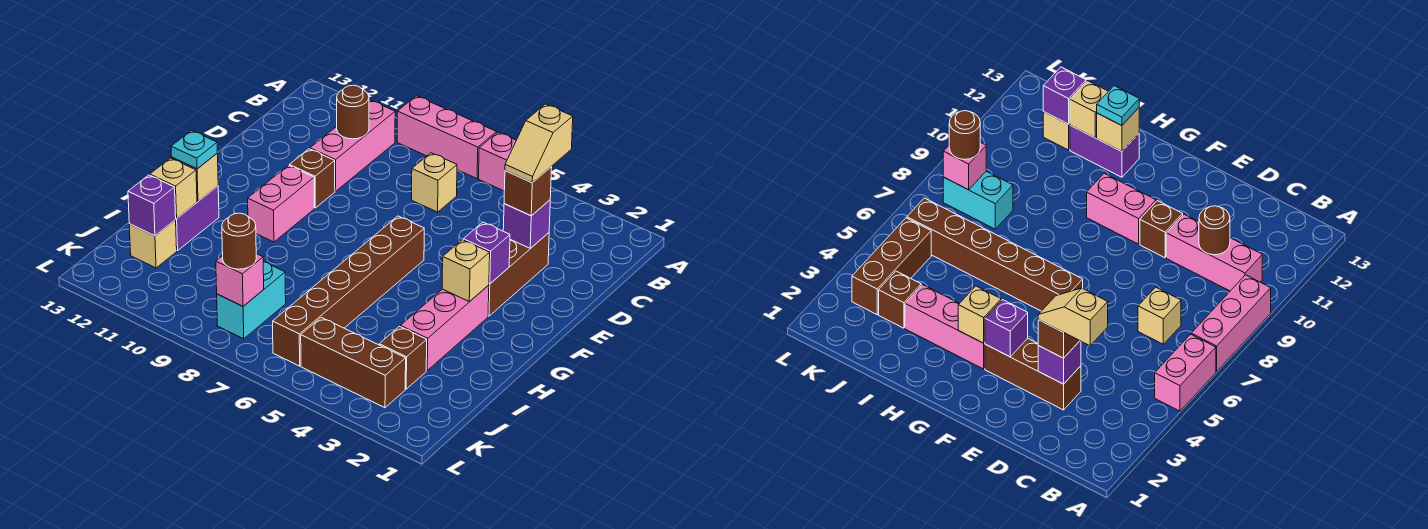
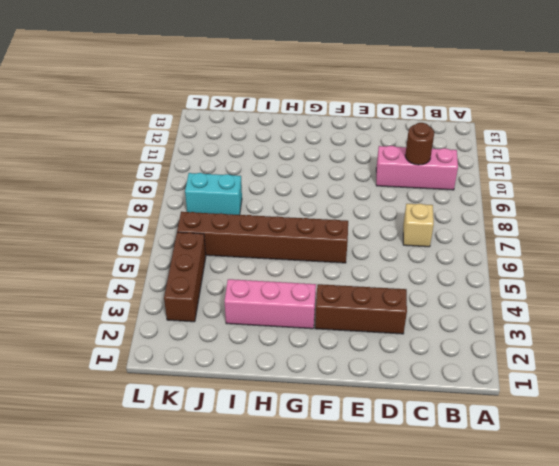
none -> pink brick A5:A6 level 1
none -> pink brick A7:A9 level 1
none -> brown brick E10 level 1

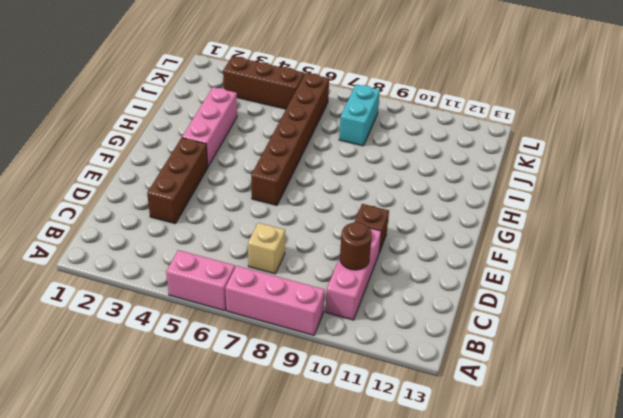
none -> pink brick F10:G10 level 1
none -> purple brick H12:I12 level 1
none -> brown brick J3 level 1

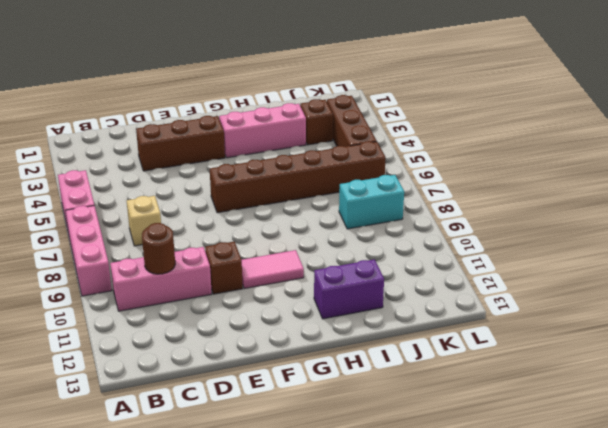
pink tile F10:G10 level 1 -> pink brick F10:G10 level 1
none -> tan brick J12 level 1
none -> purple brick D3 level 2
none -> purple brick F3 level 2

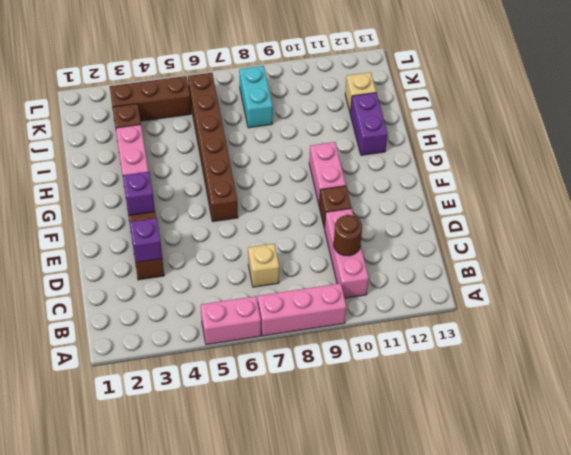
none -> tan brick G3 level 2
none -> tan brick H12 level 2
none -> tan brick I12 level 2

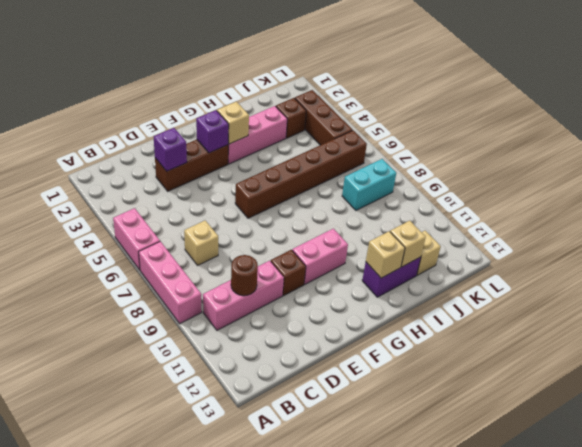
none -> purple brick J12 level 2
none -> pink brick K8 level 2
none -> brown brick D3 level 3

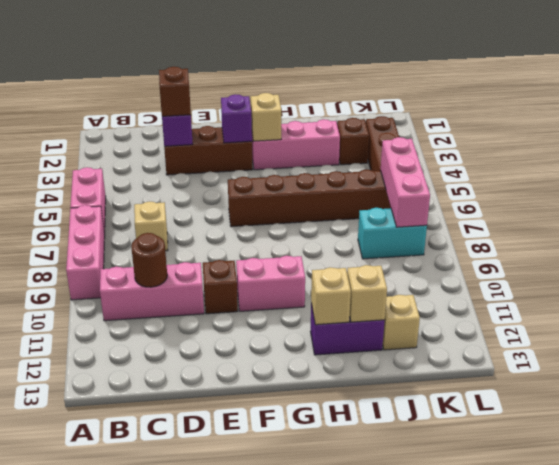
pink brick K6:K8 level 2 -> pink brick K8 level 2
none -> purple brick J12 level 2
none -> cyan plate H12 level 3
none -> brown round brick K8 level 3

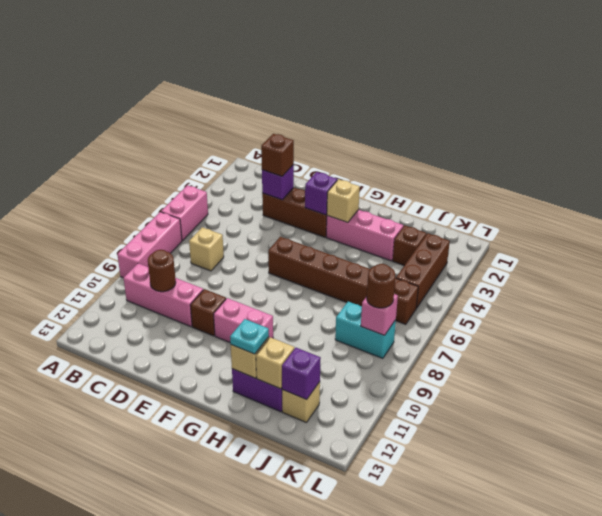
none -> tan slope C3:D3 level 4 top C

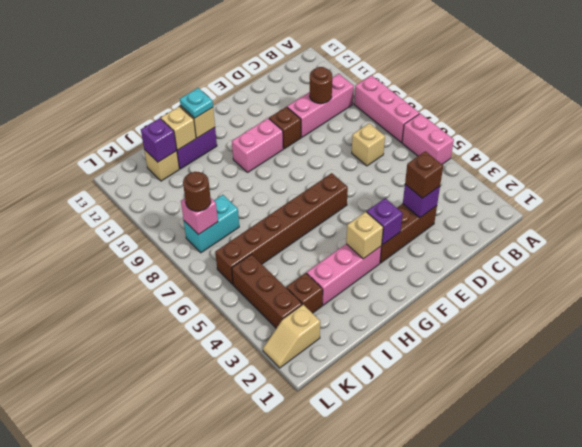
tan slope K2:L2 level 1 top K -> tan slope C3:D3 level 4 top C

